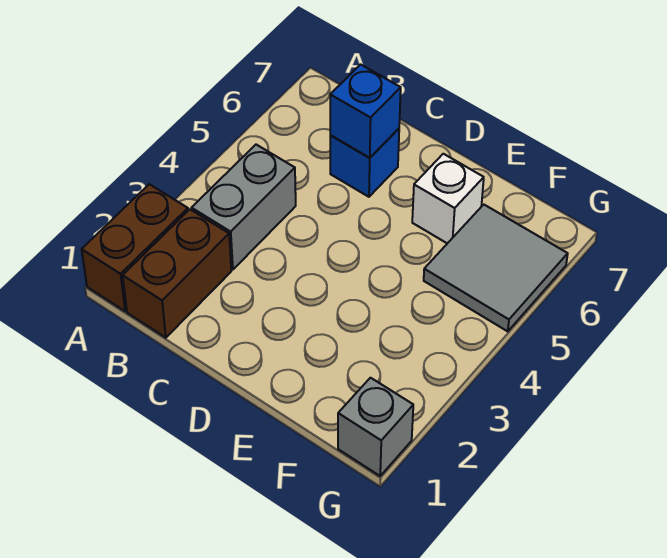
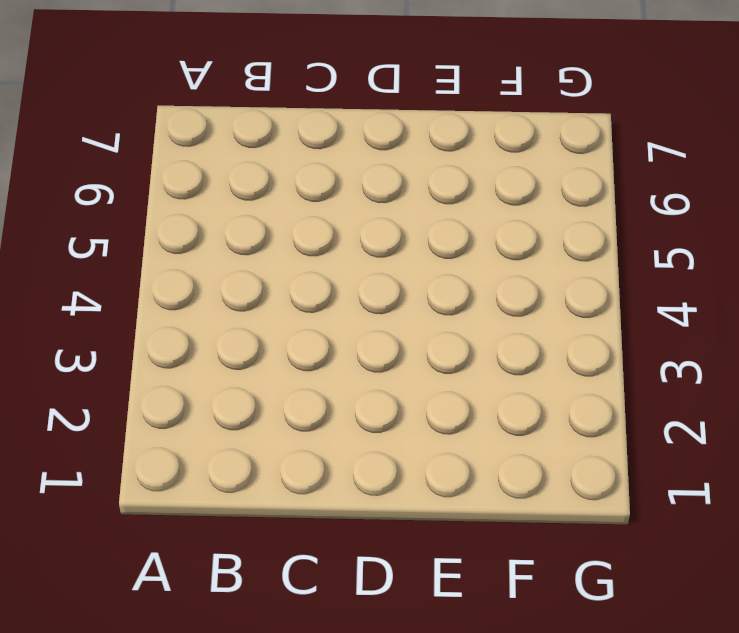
none -> brown brick A1:A2 level 1
none -> brown brick B1:B2 level 1

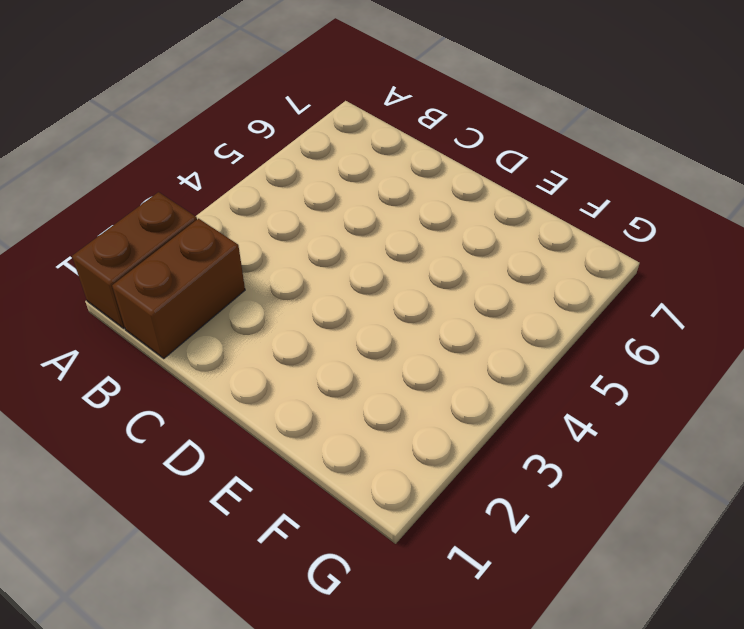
none -> grey brick B3:B4 level 1
none -> blue brick C6 level 1

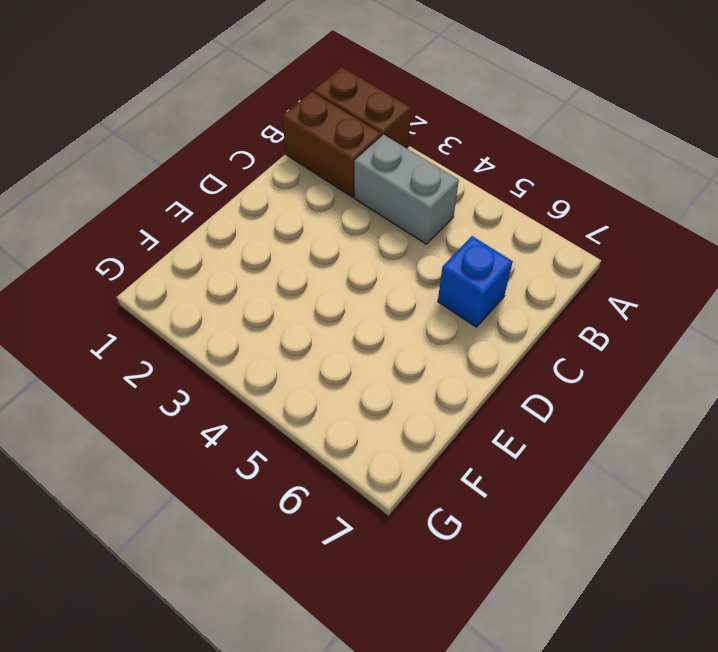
none -> white brick E6 level 1
none -> grey tile F5:G6 level 1

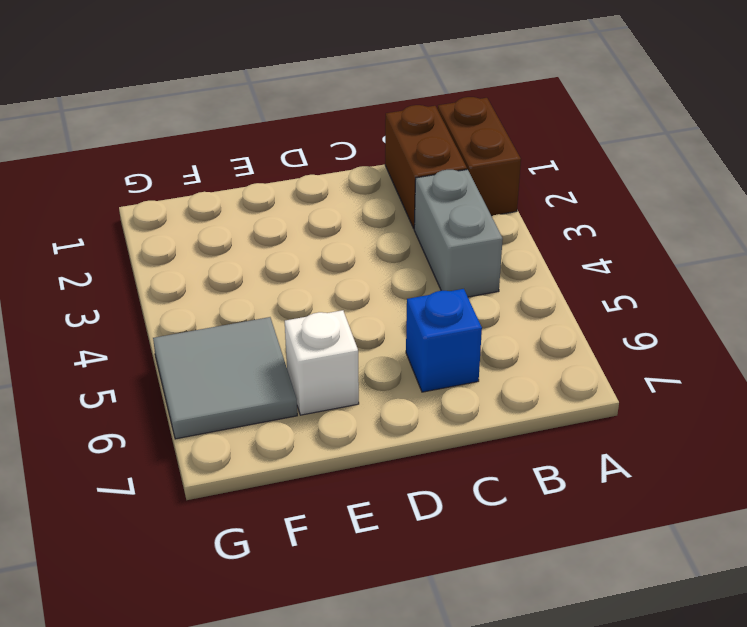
none -> grey brick G1 level 1
none -> blue brick C6 level 2

